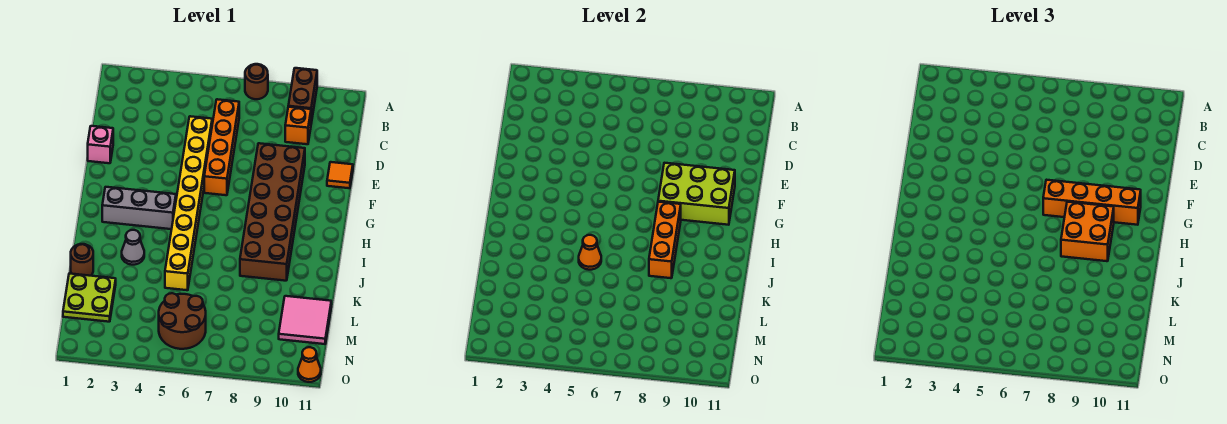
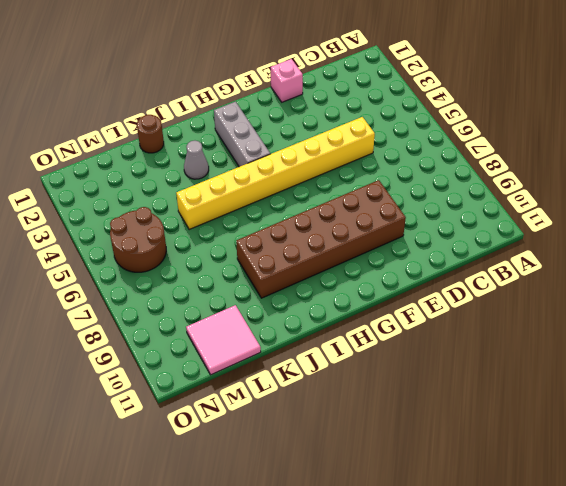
none -> brown round brick A7 level 1
none -> brown brick A9:B9 level 1
none -> orange brick C6:F6 level 1

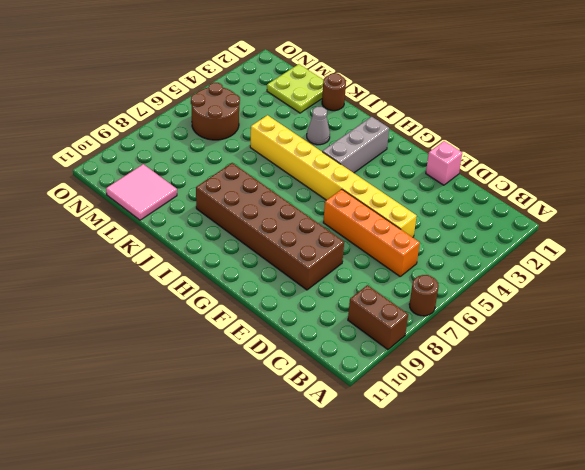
none -> orange brick C9 level 1
none -> orange tile E11 level 1
none -> orange cone O11 level 1

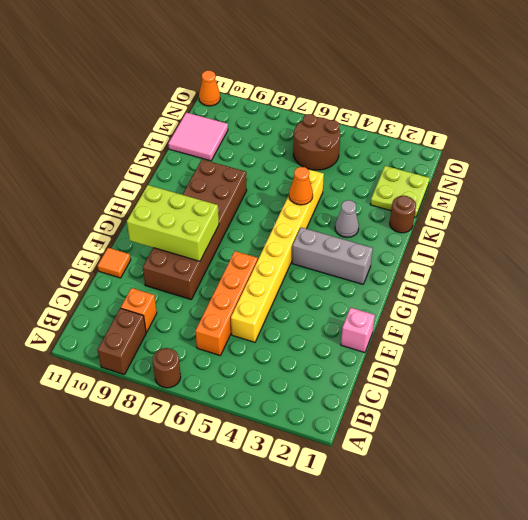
none -> orange brick H8:J8 level 2
none -> orange brick G7:G10 level 3
none -> orange brick H8:I9 level 3

